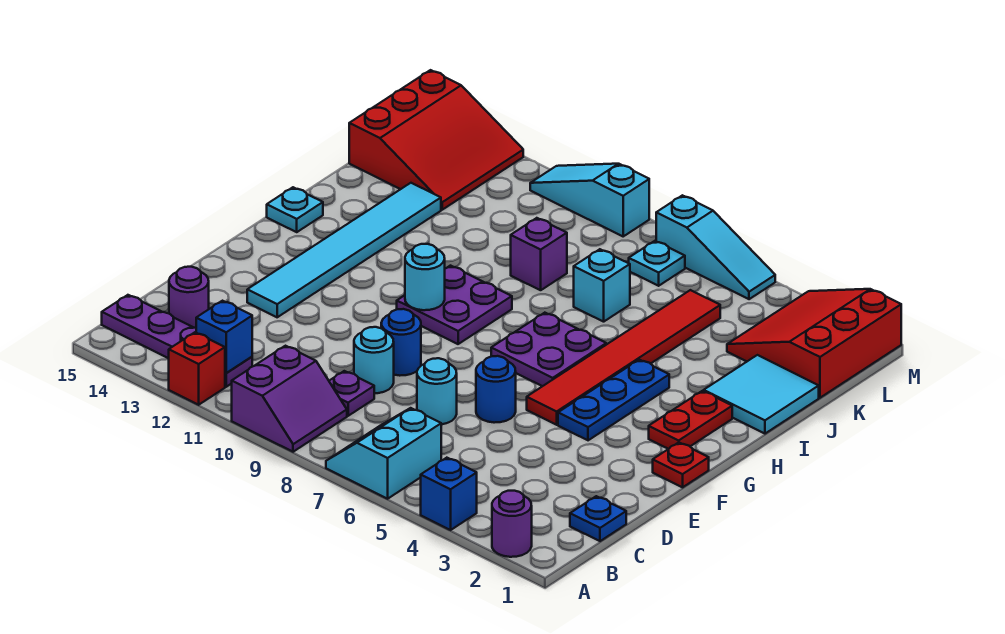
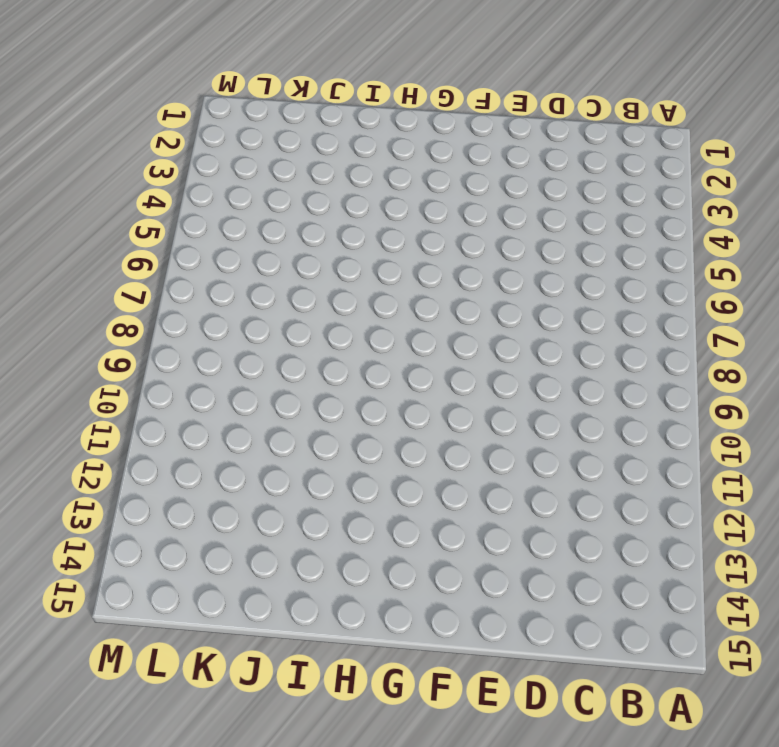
none -> purple round brick A2 level 1
none -> blue brick A4 level 1
none -> cyan slope A6:B7 level 1 top 6
none -> purple slope A9:B10 level 1 top 10

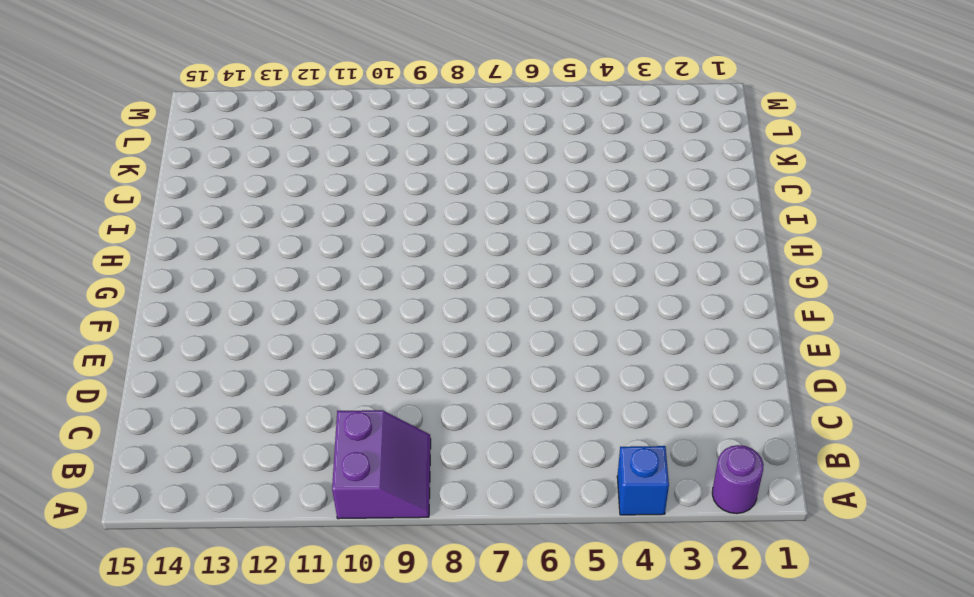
none -> cyan slope A6:B7 level 1 top 6
none -> red brick A12 level 1
none -> purple plate B12:B15 level 1
none -> blue plate C1 level 1

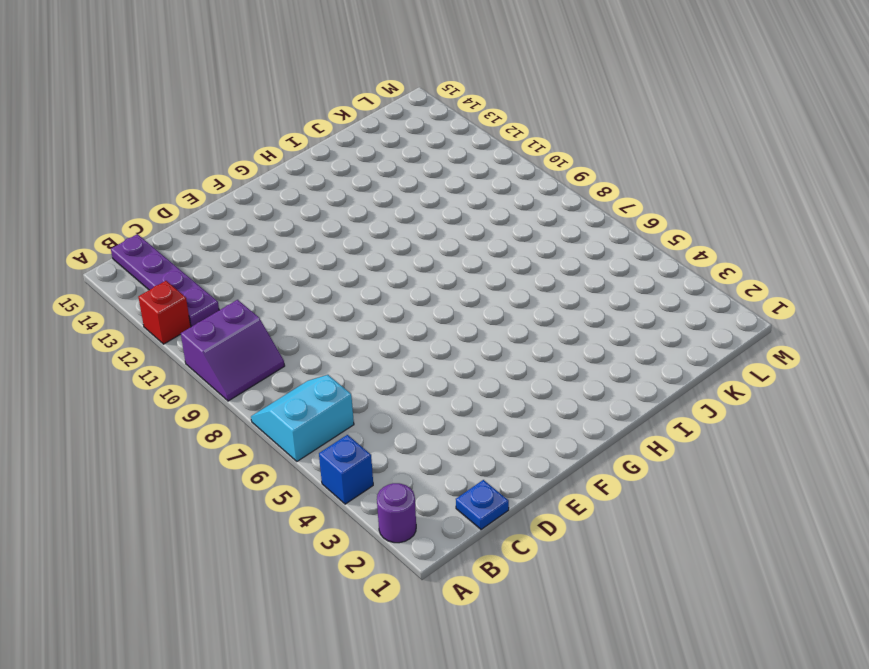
none -> purple plate C9 level 1
none -> purple round brick C14 level 1
none -> cyan round brick D7 level 1
none -> cyan round brick D9 level 1

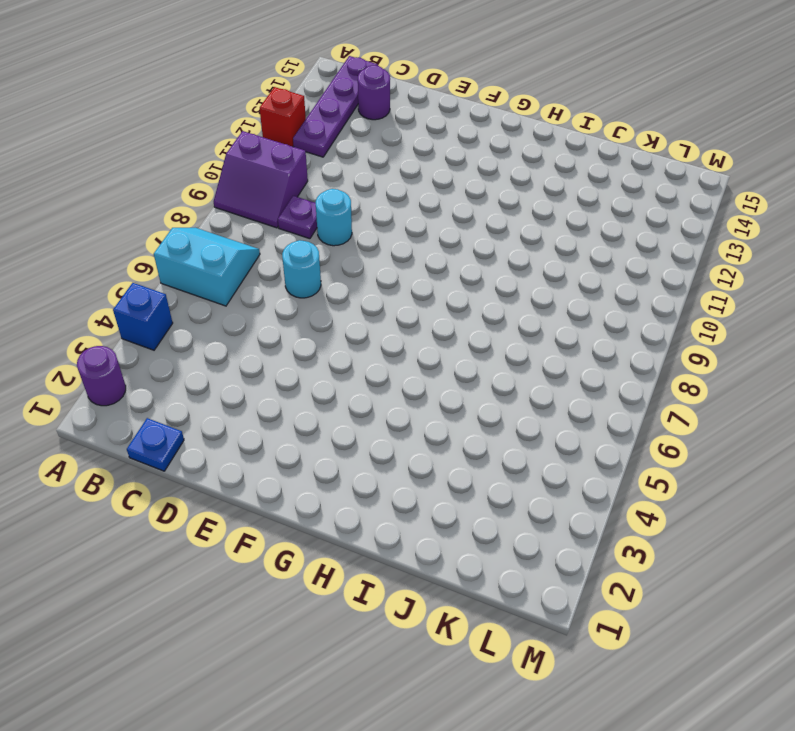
none -> blue round brick E6 level 1
none -> blue round brick E9 level 1
none -> cyan tile E13:J13 level 1
none -> red plate F1 level 1

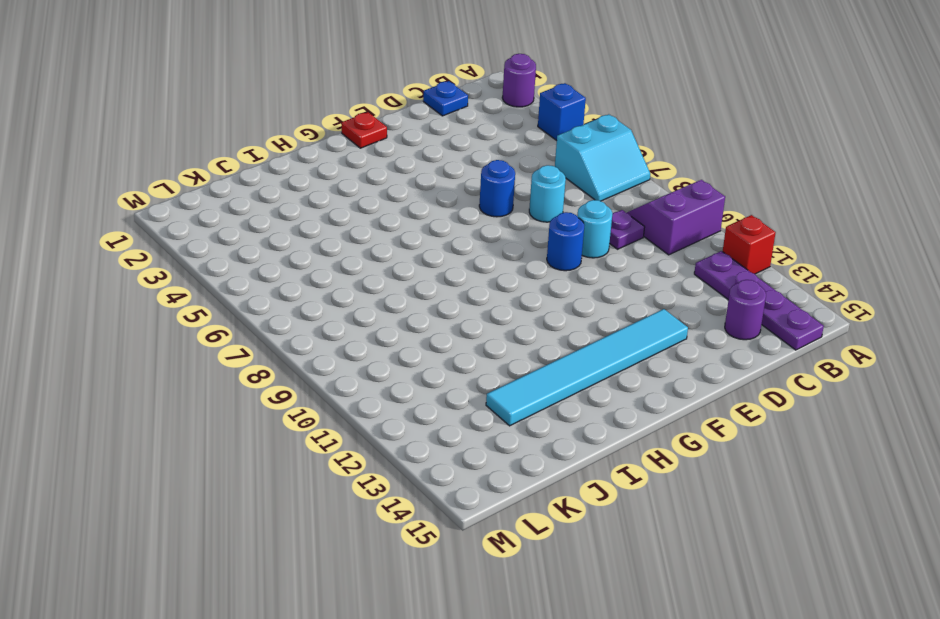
none -> blue plate F4:H4 level 1
none -> red tile F5:K5 level 1
none -> red plate G2:H2 level 1
none -> purple plate G6:H7 level 1

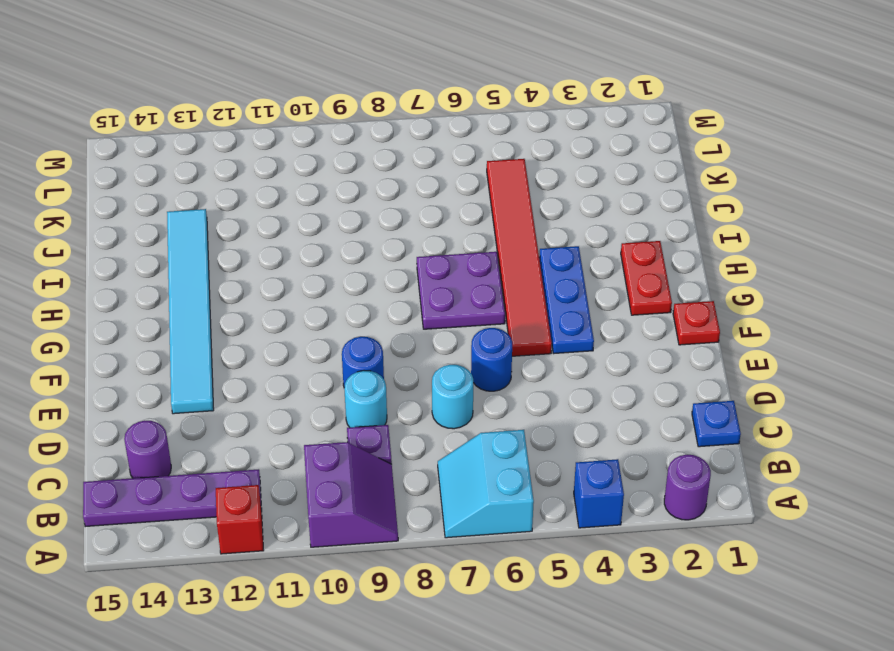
none -> purple plate G9:H10 level 1
none -> cyan plate H15 level 1
none -> cyan tile I1:J2 level 1
none -> cyan brick J7 level 1

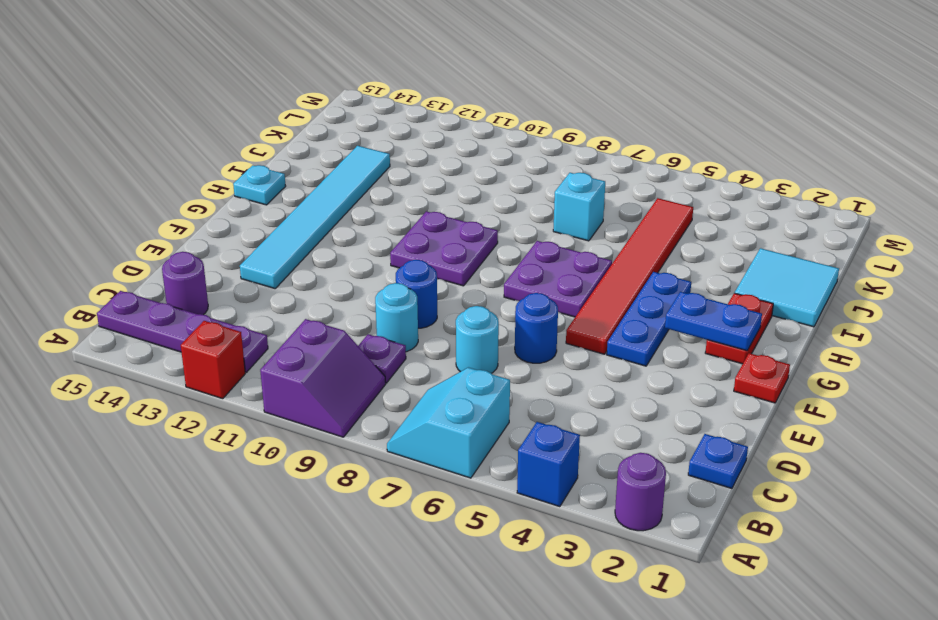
blue plate G2:G3 level 2 -> none
none -> purple brick J9 level 1
none -> red slope K1:M3 level 1 top 1
none -> red slope K13:M15 level 1 top 15
none -> cyan plate L7 level 1

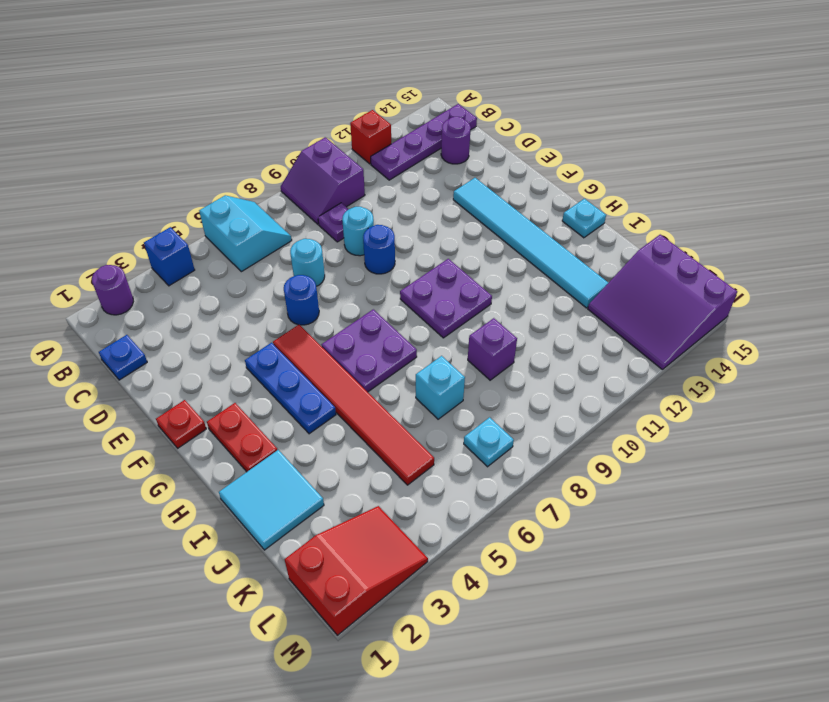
purple slope K13:M15 level 1 top 15 -> red slope K13:M15 level 1 top 15
red slope L1:M3 level 1 top 1 -> red slope K1:M3 level 1 top 1
none -> cyan slope M5:M7 level 1 top 7
none -> cyan slope M9:M11 level 1 top 9
none -> blue brick B12 level 2
none -> cyan round brick G10 level 2

